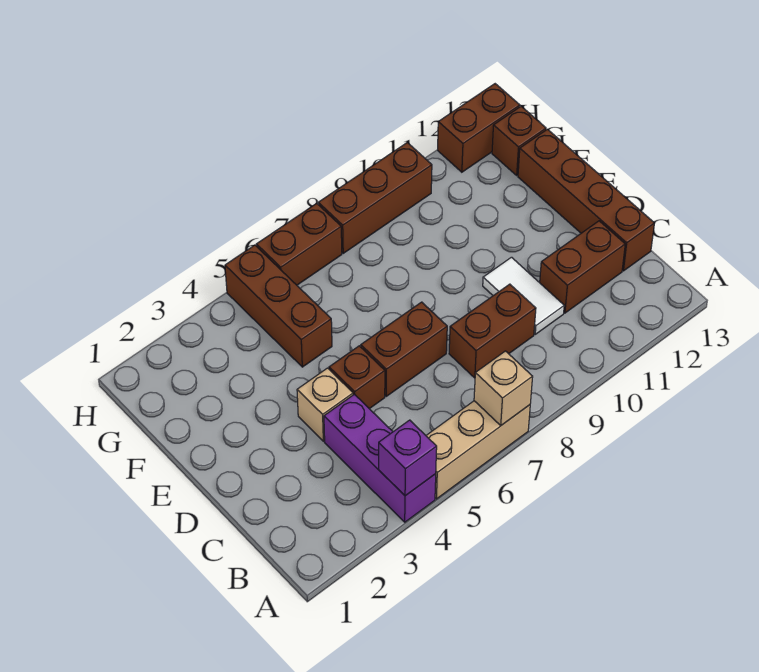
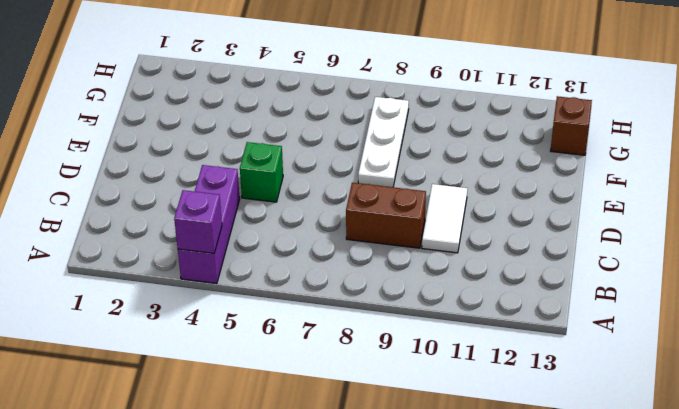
green brick D5 level 1 -> brown brick D5 level 1
white plate E8:G8 level 1 -> none
none -> tan brick A5:A7 level 1
none -> brown brick C11:C12 level 1
none -> brown brick C13:F13 level 1

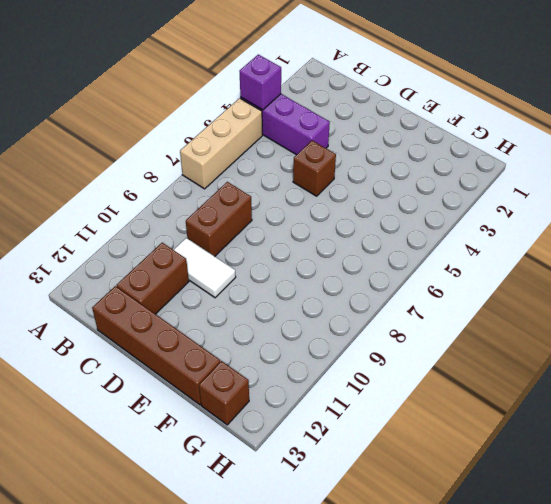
none -> tan brick D4 level 1
none -> brown brick D6:D7 level 1
none -> brown brick F5:H5 level 1

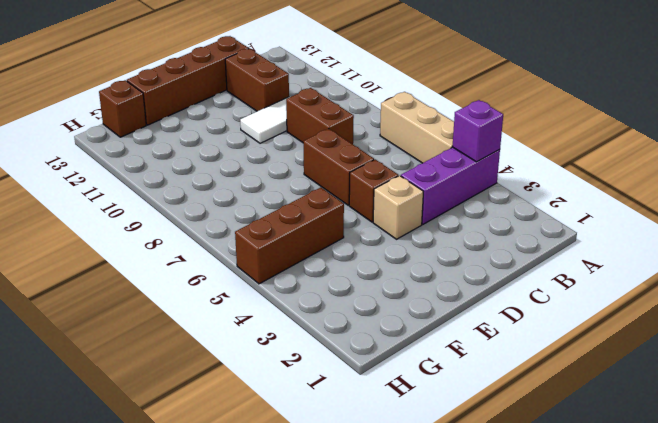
none -> brown brick H6:H7 level 1
none -> brown brick H8:H10 level 1
none -> brown brick H12:H13 level 1

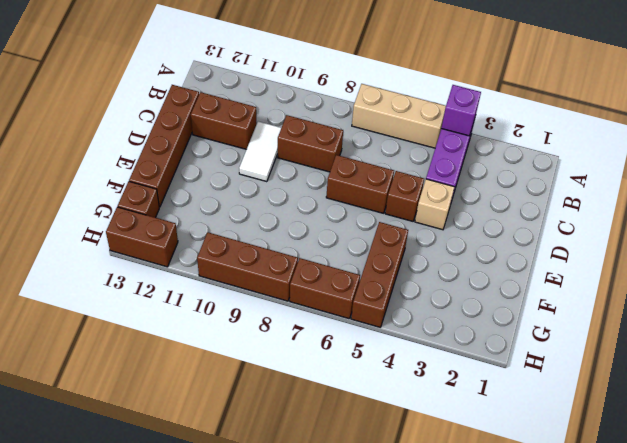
none -> tan brick A7 level 2

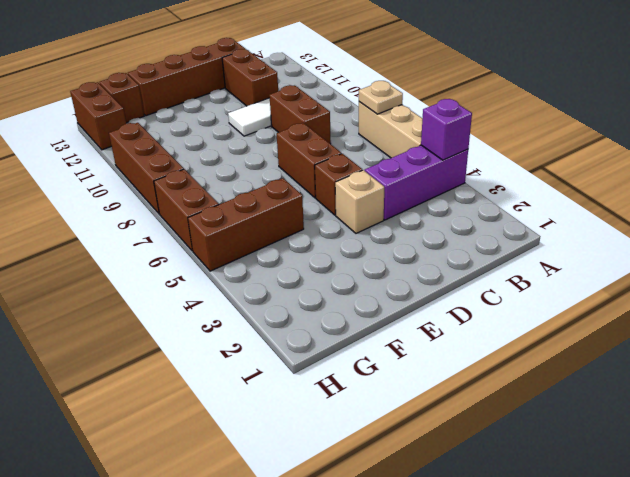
tan plate A7 level 2 -> tan brick A7 level 2

